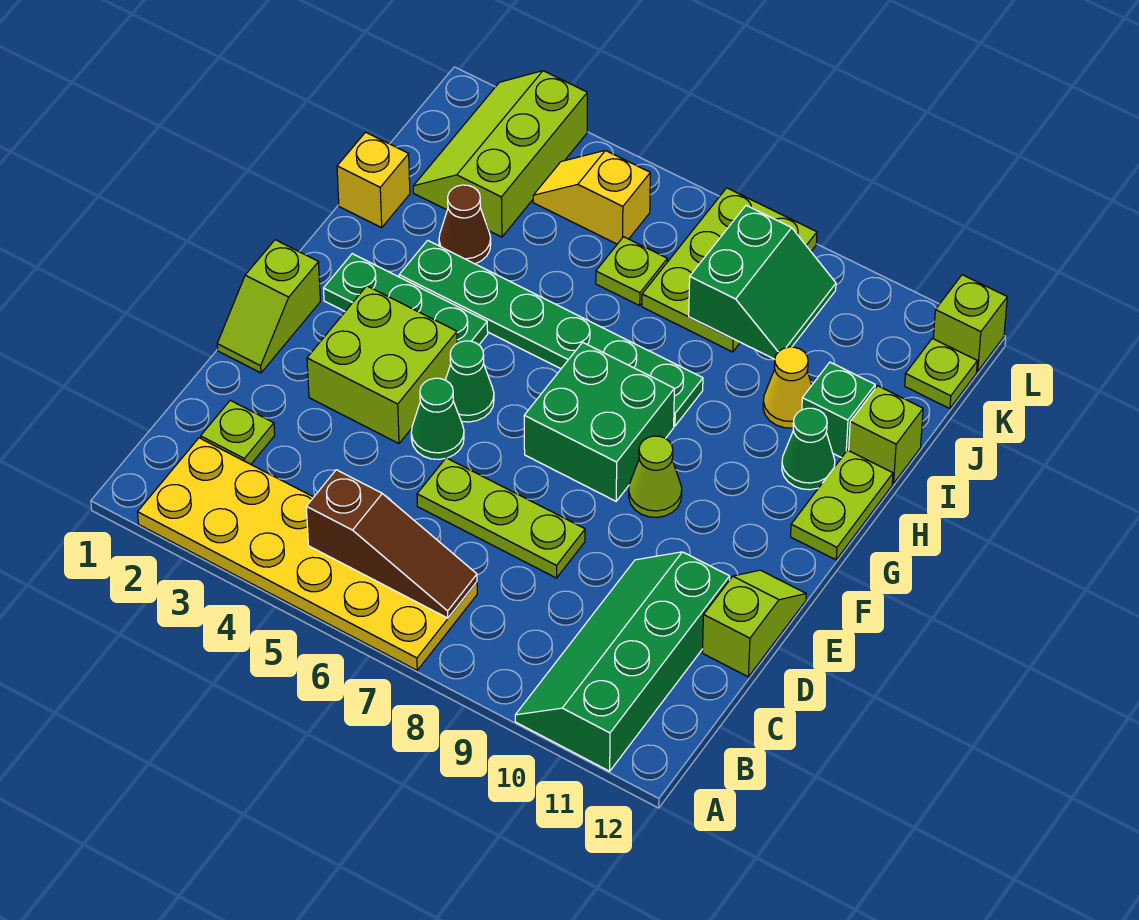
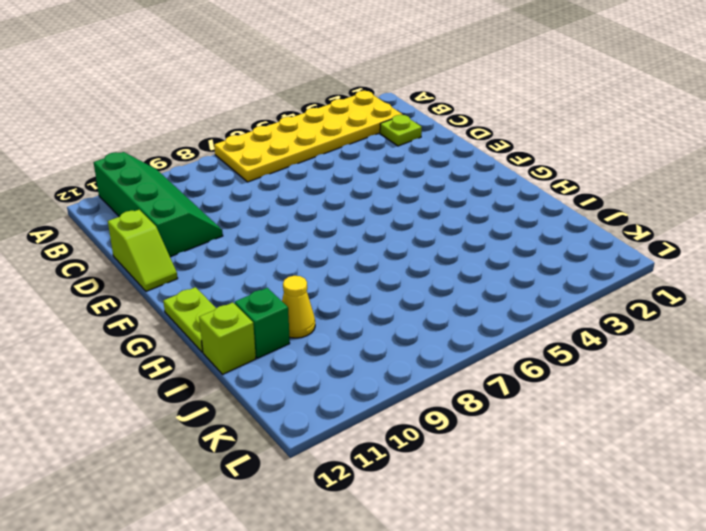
none -> lime plate D6:D8 level 1
none -> lime slope E1:F1 level 1 top F
none -> lime brick E3:F4 level 1

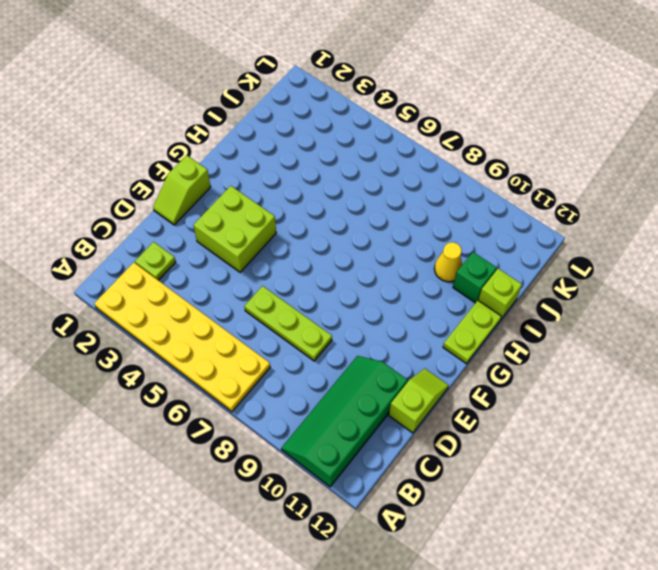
none -> green cone E5 level 1
none -> green cone F5 level 1
none -> green brick F7:G8 level 1

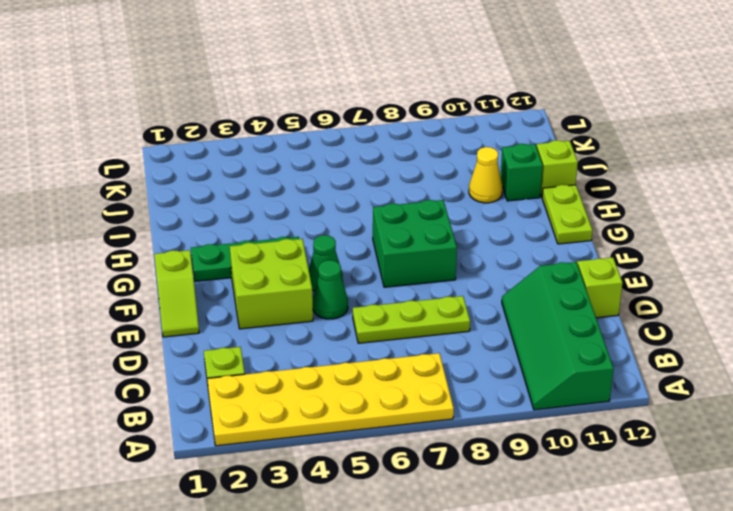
none -> lime cone F9 level 1
none -> green plate H3:H8 level 1
none -> green cone H11 level 1

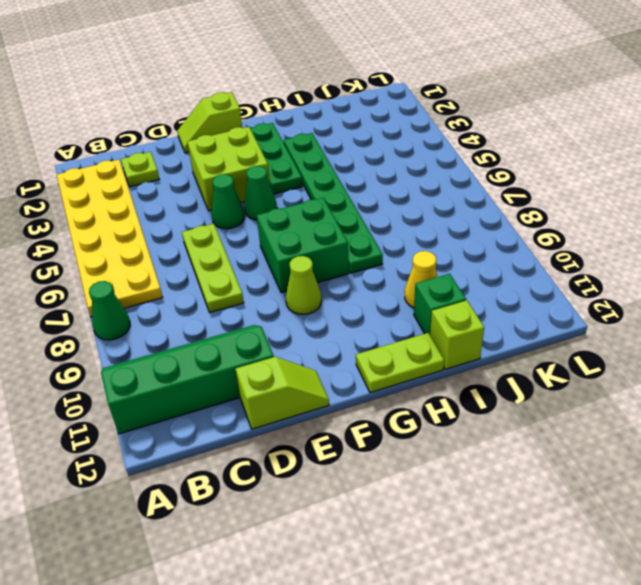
green cone A8 level 1 -> green cone H11 level 1
none -> yellow brick I1 level 1
none -> brown cone I3 level 1
none -> lime slope J2:L3 level 1 top 3

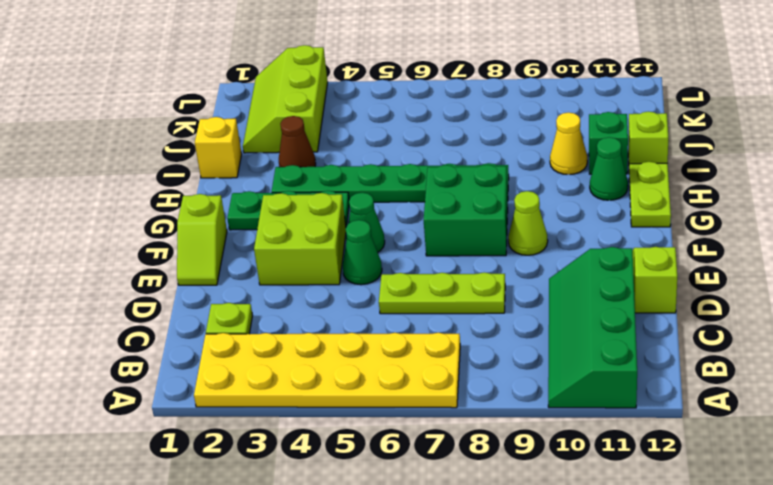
none -> lime plate J6 level 1
none -> lime plate J7:L8 level 1
none -> yellow slope K4:K5 level 1 top 5

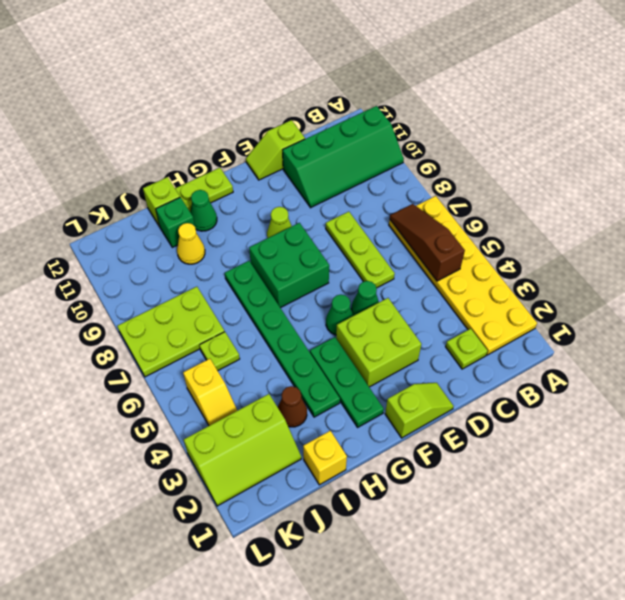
none -> lime plate K12 level 1
none -> lime brick L12 level 1
none -> green slope J8:K9 level 2 top 8

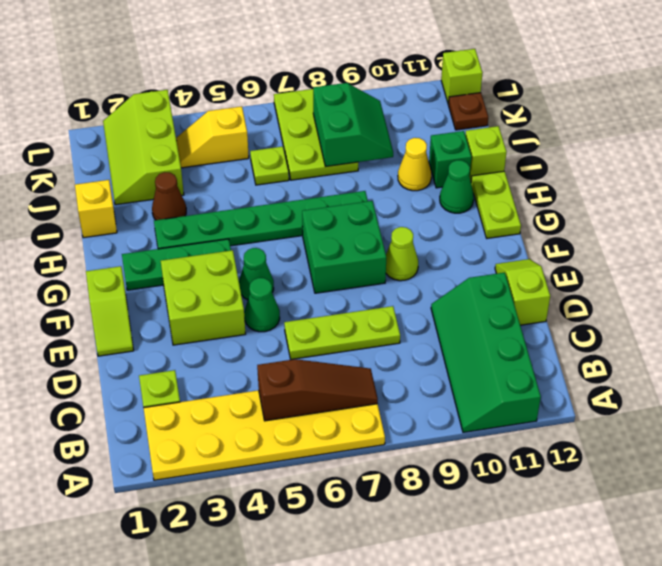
brown plate K12 level 1 -> lime plate K12 level 1

